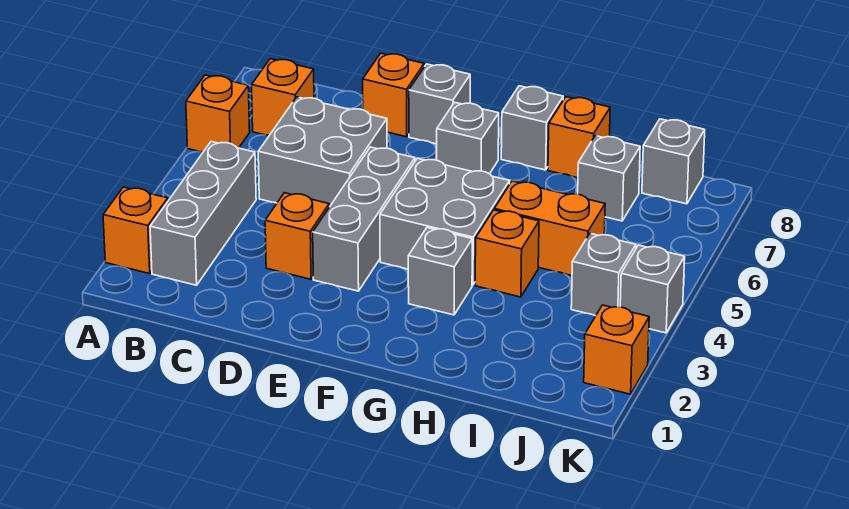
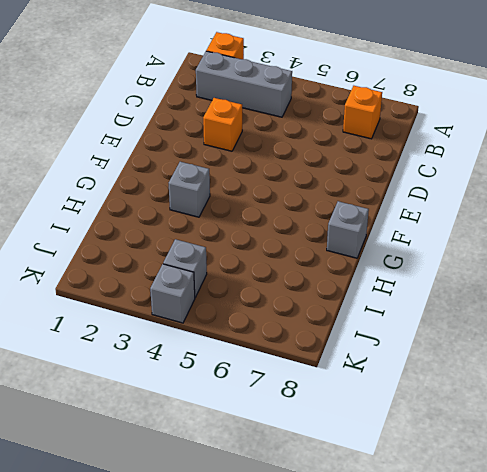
none -> orange brick A6 level 1
none -> grey brick C5:D6 level 1
none -> orange brick D8 level 1

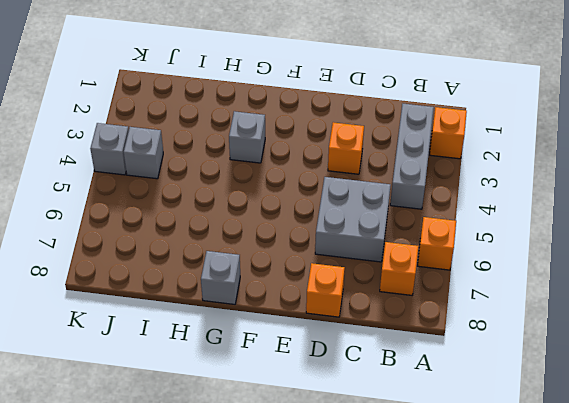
none -> grey brick E3:E5 level 1
none -> grey brick E8 level 1
none -> grey brick F4:G5 level 1

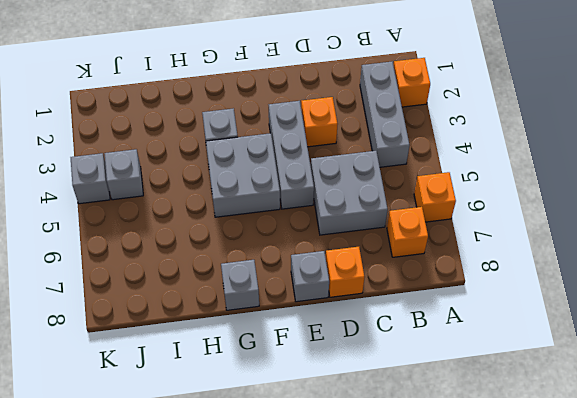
none -> grey brick F7 level 1
none -> orange brick H4 level 1
none -> orange brick H5:I5 level 1

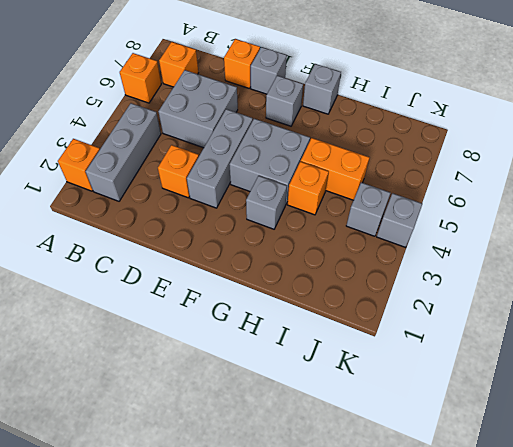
none -> orange brick H8 level 1
none -> grey brick I7 level 1
none -> grey brick J8 level 1

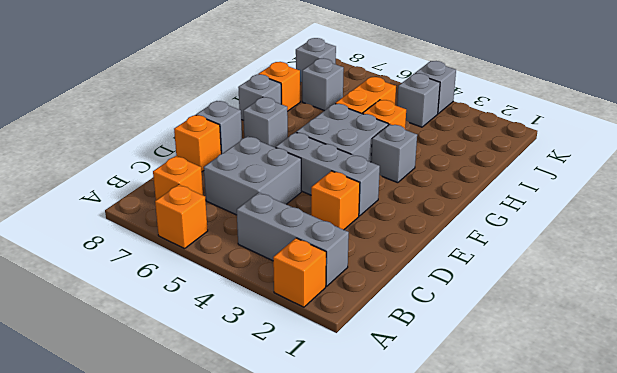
none -> orange brick K2 level 1

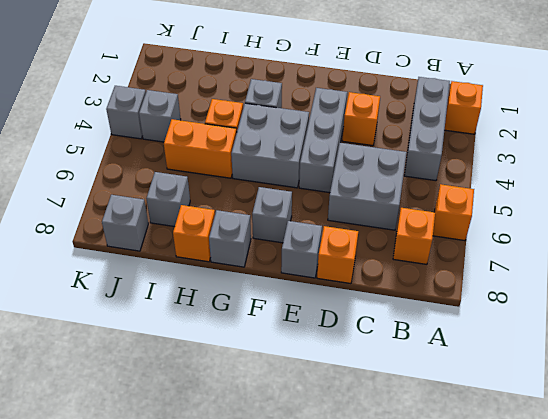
none -> orange brick K2 level 1

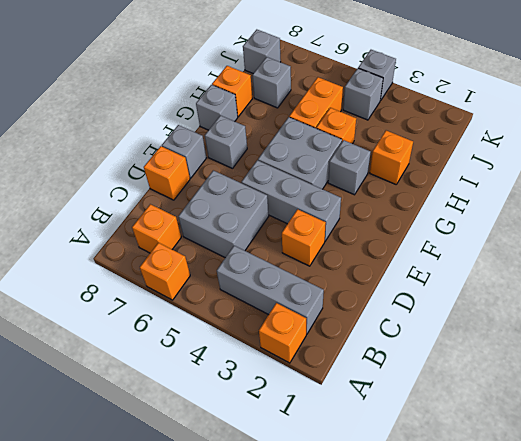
orange brick H2 level 1 -> orange brick K2 level 1

